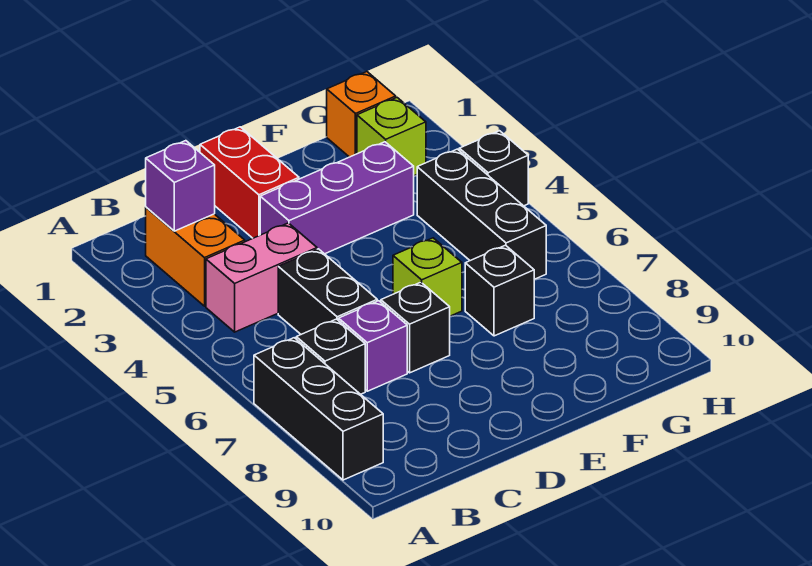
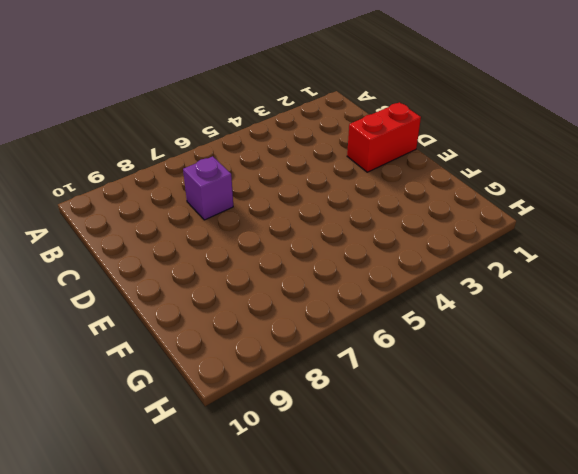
none -> black brick A7:A9 level 1
none -> orange brick B2:B3 level 1
none -> pink brick B4:C4 level 1

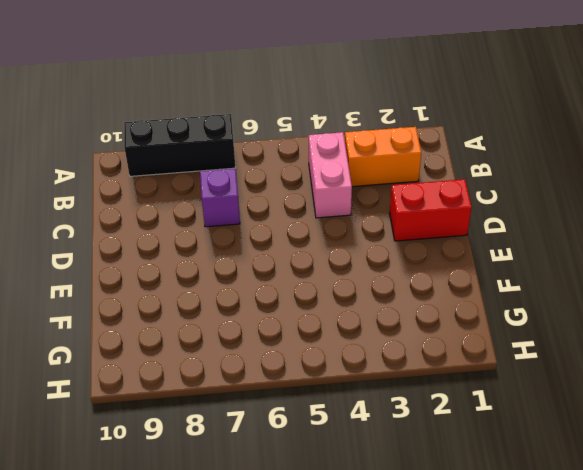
none -> black brick B7 level 1
none -> black brick C5:C6 level 1
none -> purple brick D3:F3 level 1

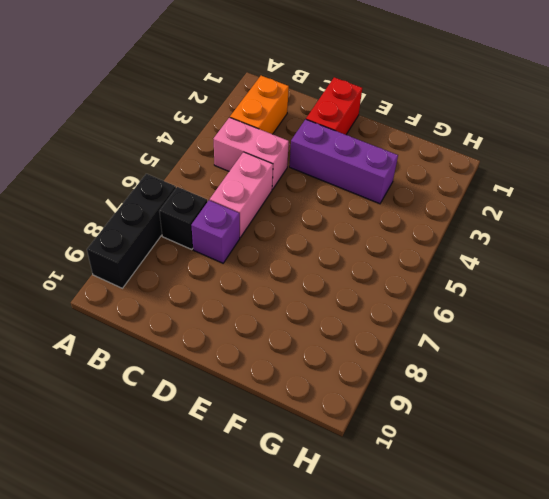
pink brick C5:C6 level 1 -> black brick C5:C6 level 1
none -> black brick D7 level 1
none -> lime brick E6 level 1
none -> black brick F7 level 1

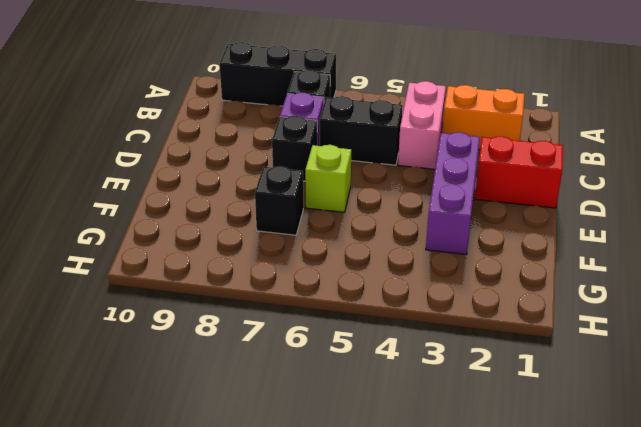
none -> orange brick G1 level 1
none -> lime brick G2 level 1
none -> black brick G4:G6 level 1

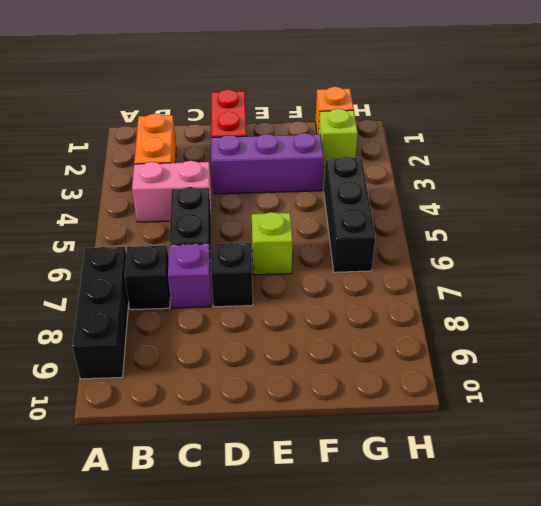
none -> black brick F7 level 1
none -> black brick H4 level 1
none -> purple brick B2 level 2

